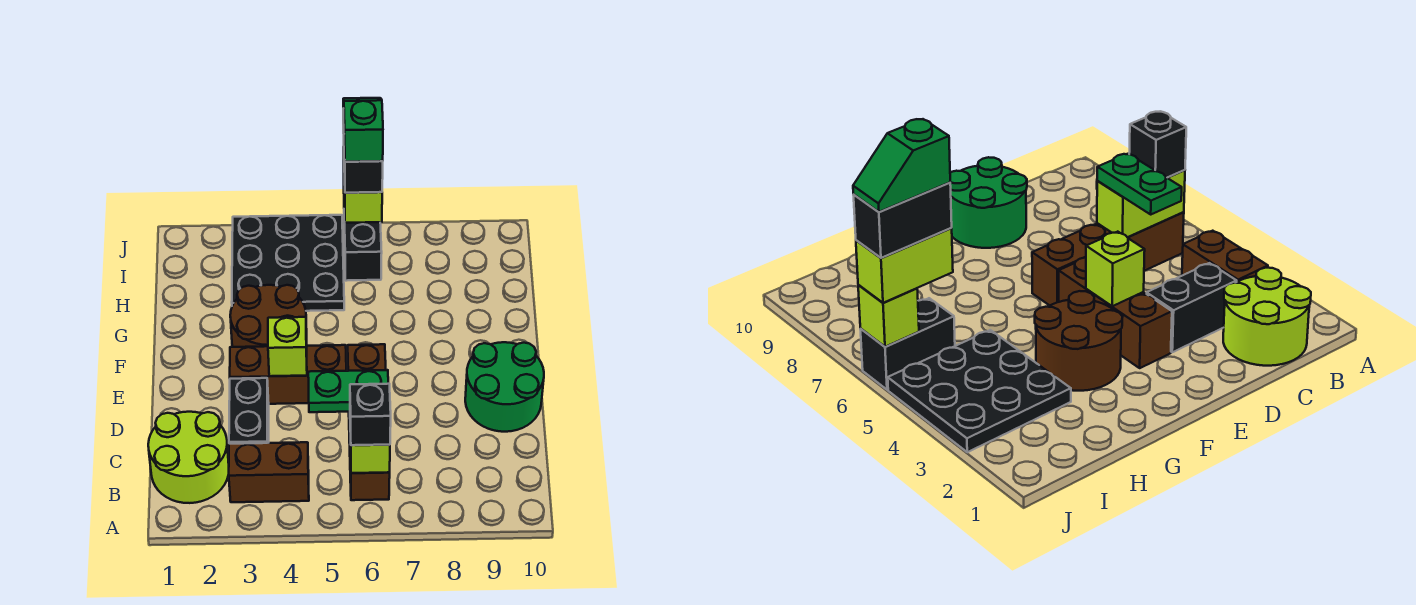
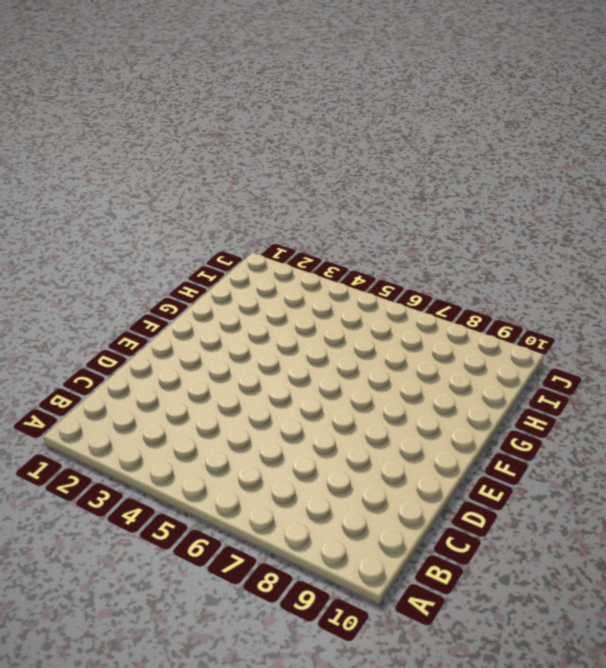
none -> lime round brick B1:C2 level 1
none -> brown brick B3:B4 level 1
none -> brown brick B6:E6 level 1

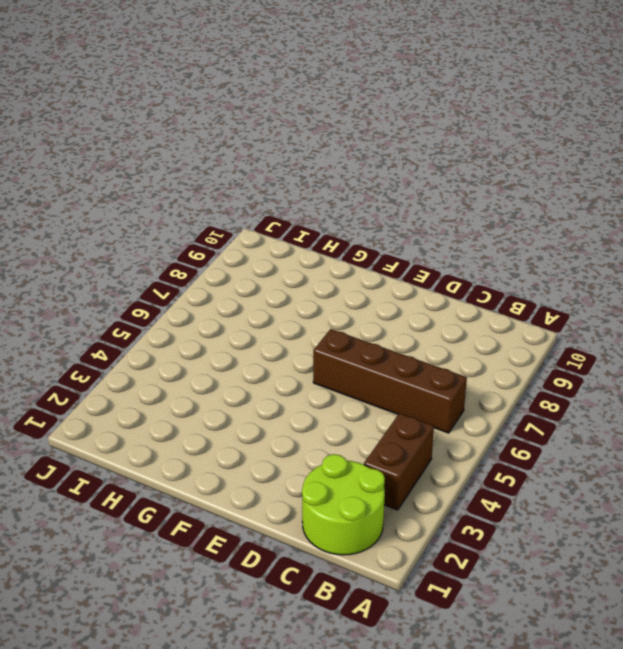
none -> black brick C3:D3 level 1
none -> green round brick D9:E10 level 1
none -> brown brick E3:E5 level 1

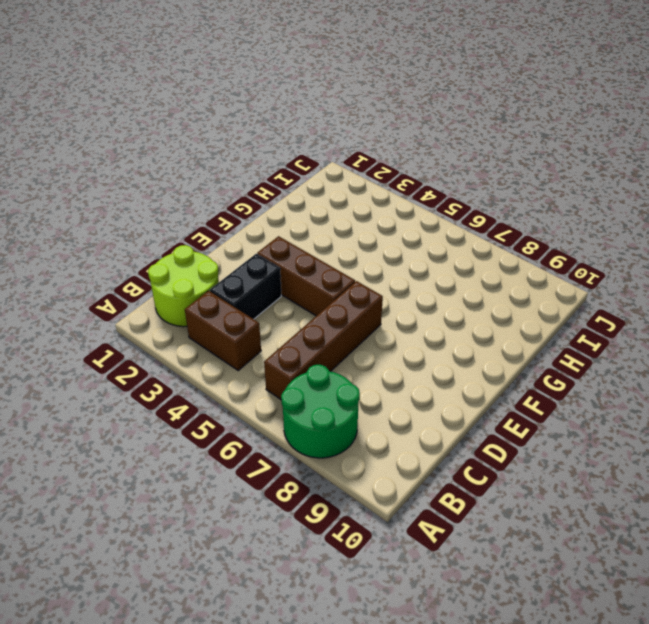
green round brick A7:B8 level 1 -> green round brick D9:E10 level 1
none -> brown round brick F3:G4 level 1
none -> black plate H3:J5 level 1
none -> black brick I6:J6 level 1

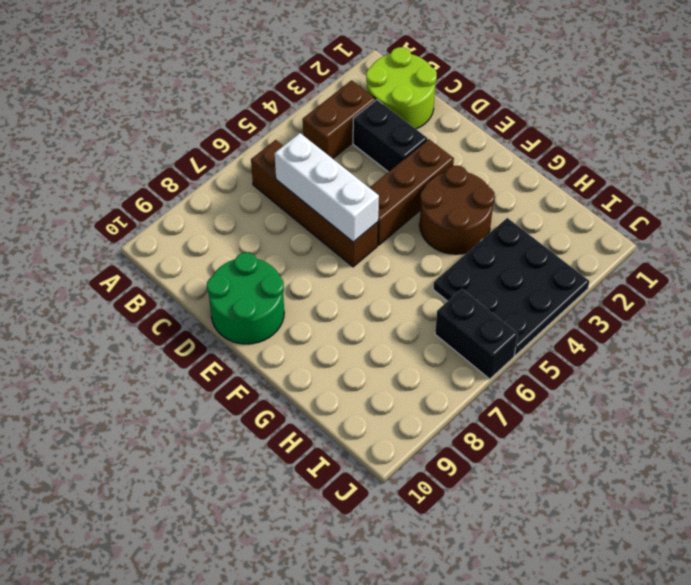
white brick C6:E6 level 2 -> lime brick B6:C6 level 2
none -> lime brick E4 level 2
none -> lime brick J6 level 2
none -> black brick B6 level 3

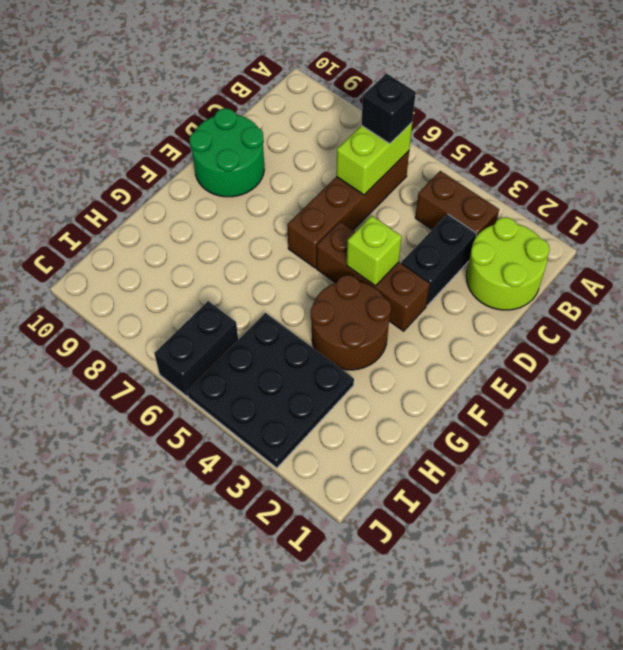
none -> lime brick J6 level 2
none -> green plate C5:C6 level 3
none -> lime brick I6:J6 level 3

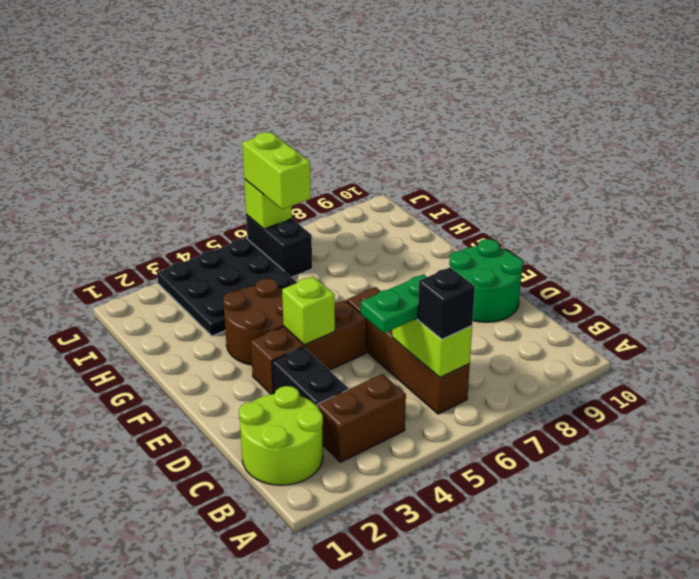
none -> black brick I6:J6 level 4
none -> green slope I6:J6 level 5 top I

